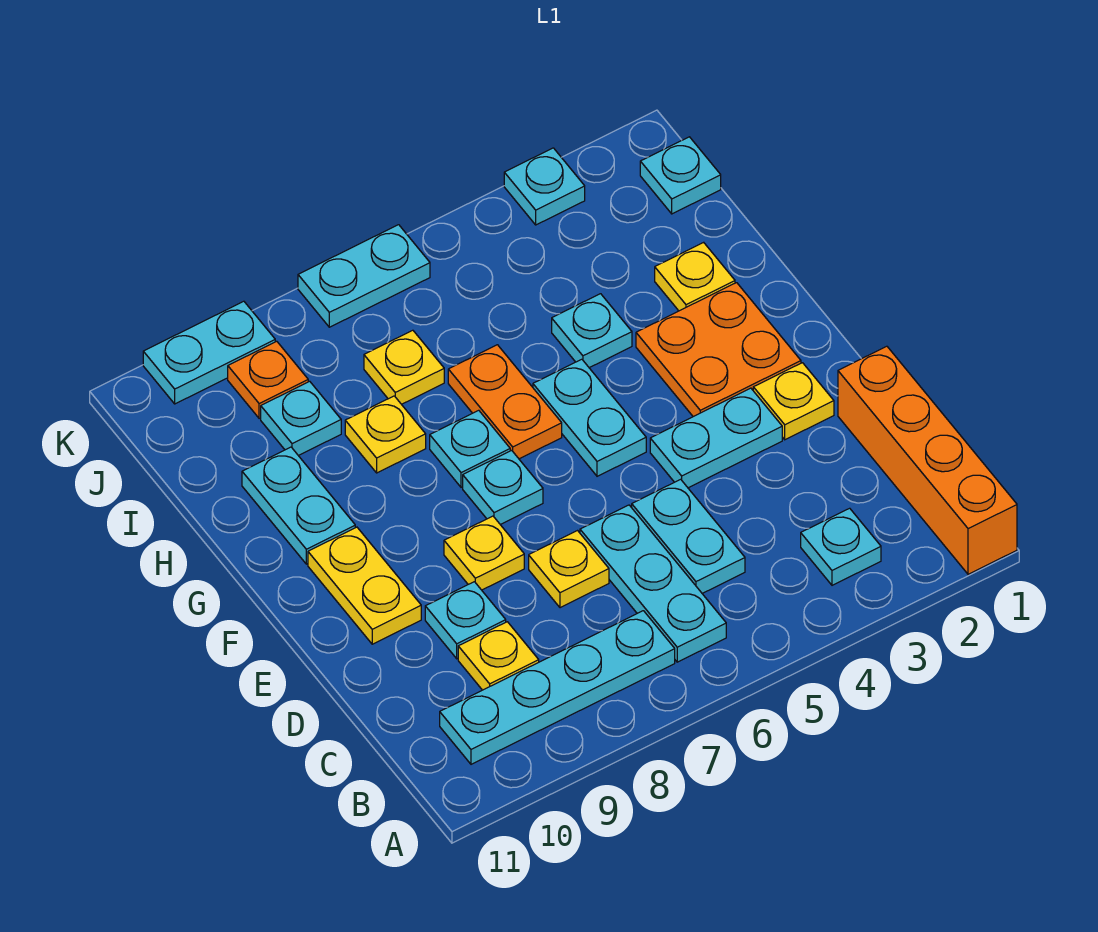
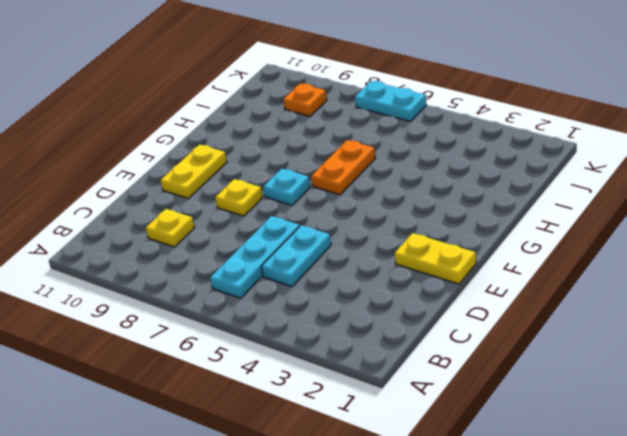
yellow plate E1:E2 level 1 -> yellow plate E2 level 1
none -> orange brick A1:D1 level 1
none -> cyan plate B3 level 1
none -> cyan plate B7:B10 level 1

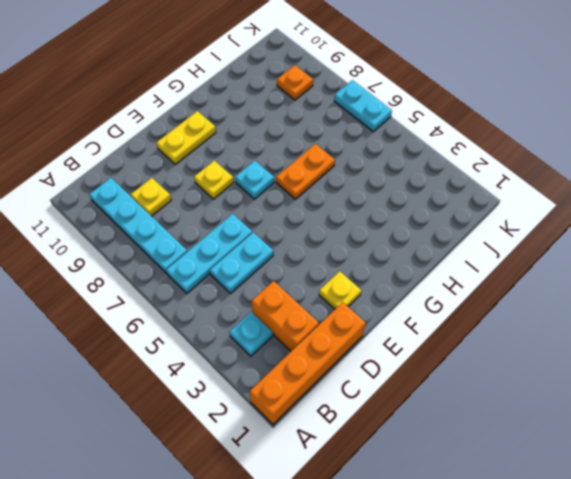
orange brick C2:C3 level 1 -> none
none -> yellow plate D7 level 1
none -> cyan plate D9 level 1
none -> cyan plate E3:E4 level 1

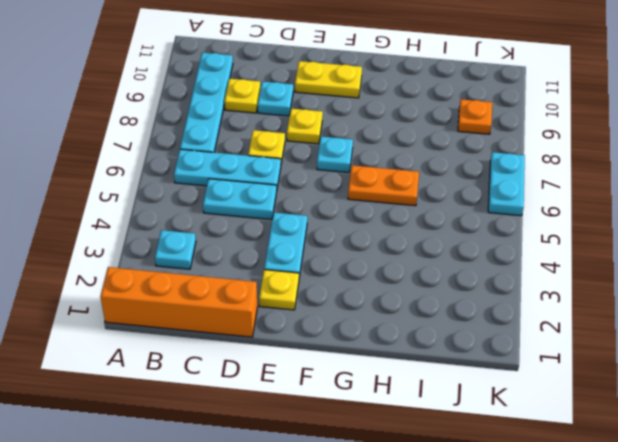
none -> orange plate F2:G3 level 1
none -> cyan plate F5:G5 level 1
none -> cyan plate G7 level 1

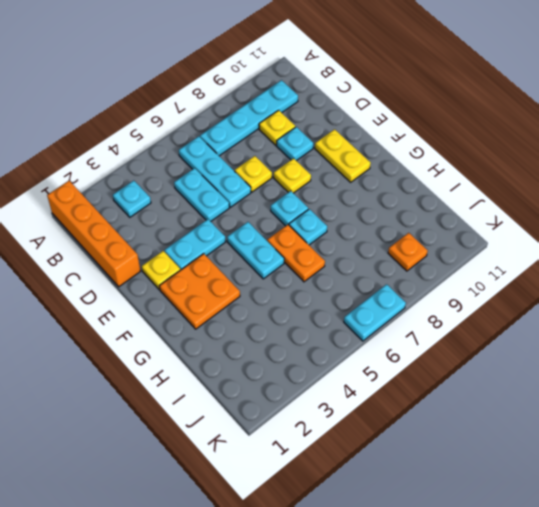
none -> cyan plate G10:H10 level 1
none -> yellow plate H2 level 1
none -> cyan plate H4 level 1

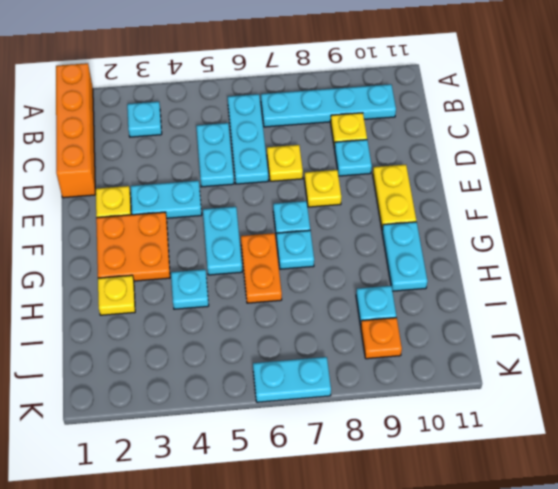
none -> yellow plate H8 level 1
none -> yellow plate I7 level 1
none -> cyan plate J1 level 1

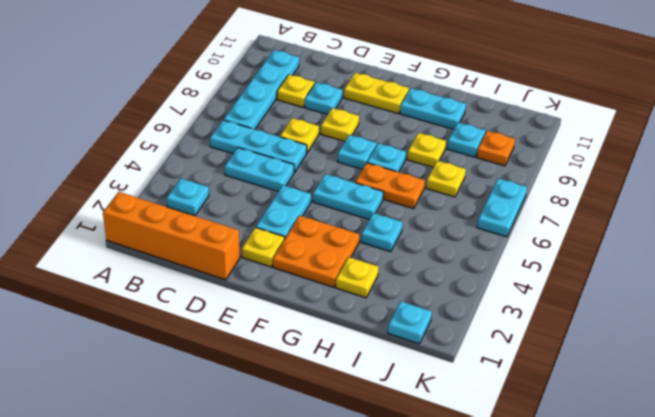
none -> cyan plate K3 level 1
none -> cyan plate K9:K10 level 1

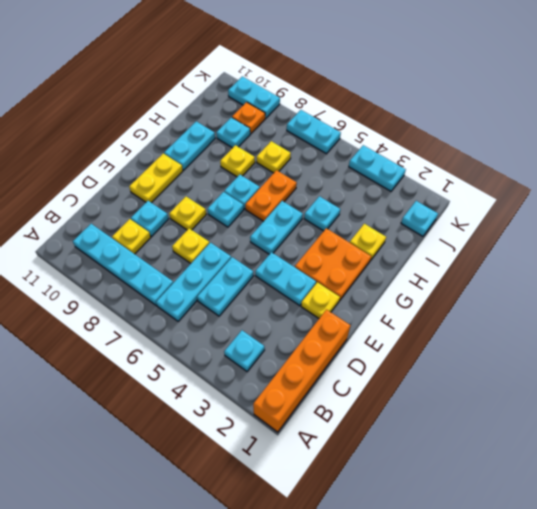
cyan plate K3:K4 level 1 -> cyan plate K3 level 1

